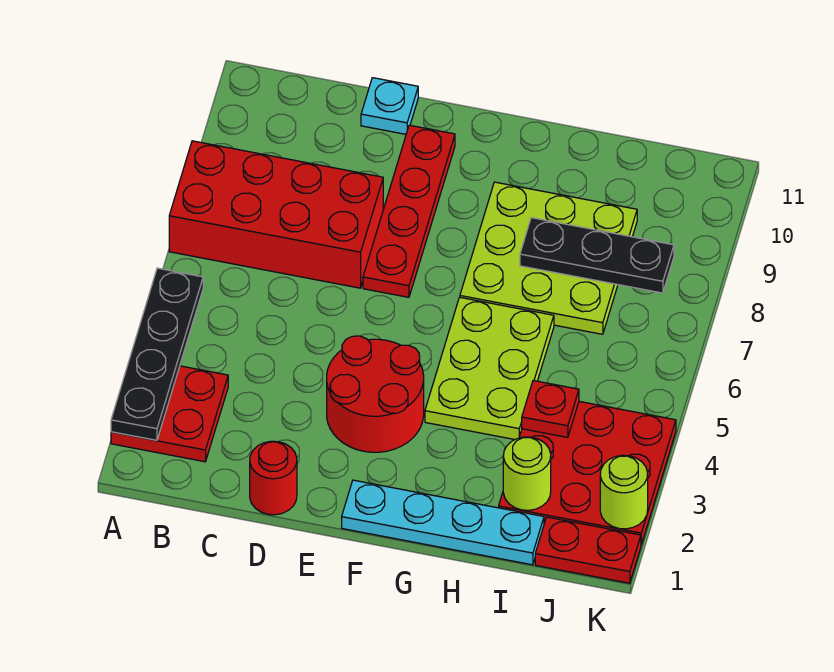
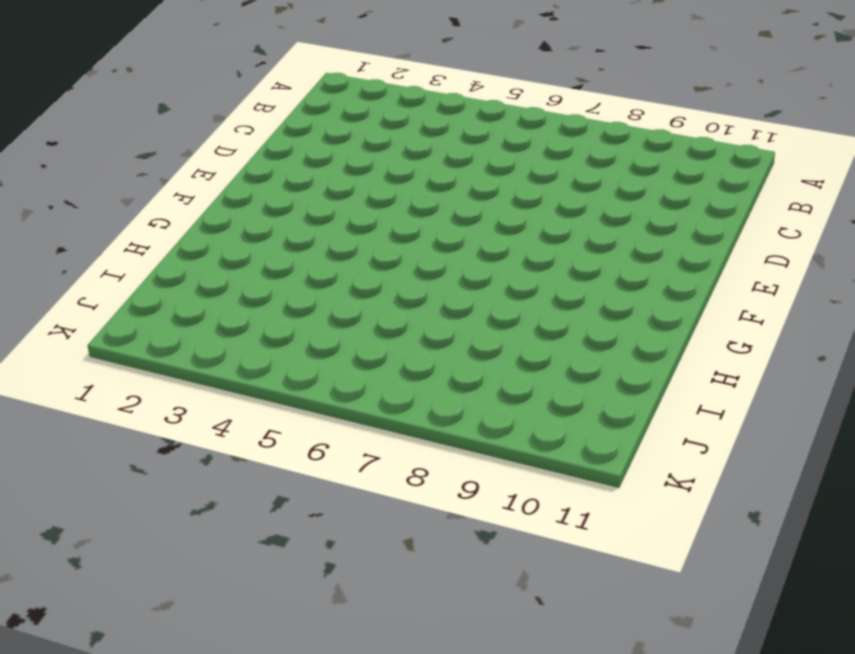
none -> red plate A2:B3 level 1
none -> red brick A7:D8 level 1
none -> red round brick D1 level 1

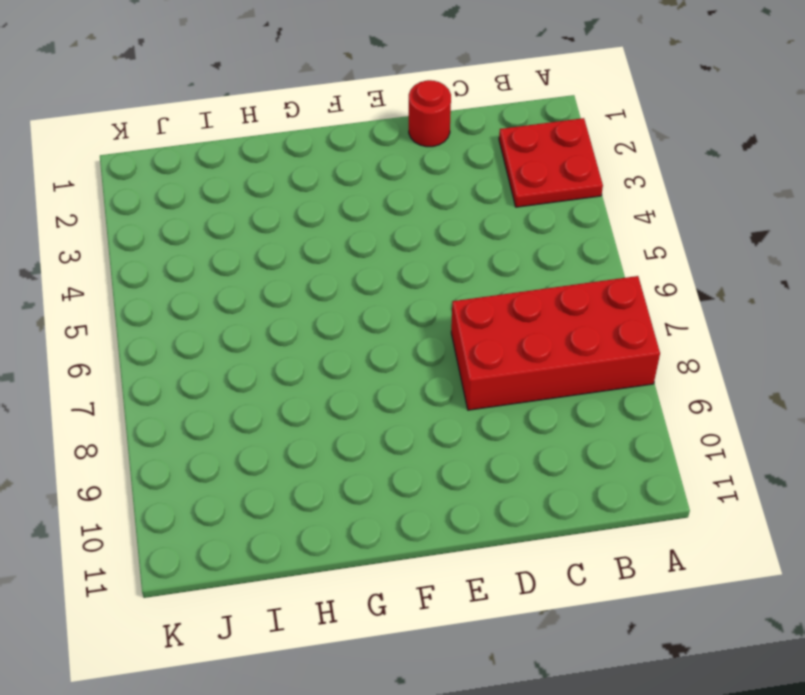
none -> cyan plate D11 level 1
none -> red round brick E3:F4 level 1
none -> red plate E7:E10 level 1

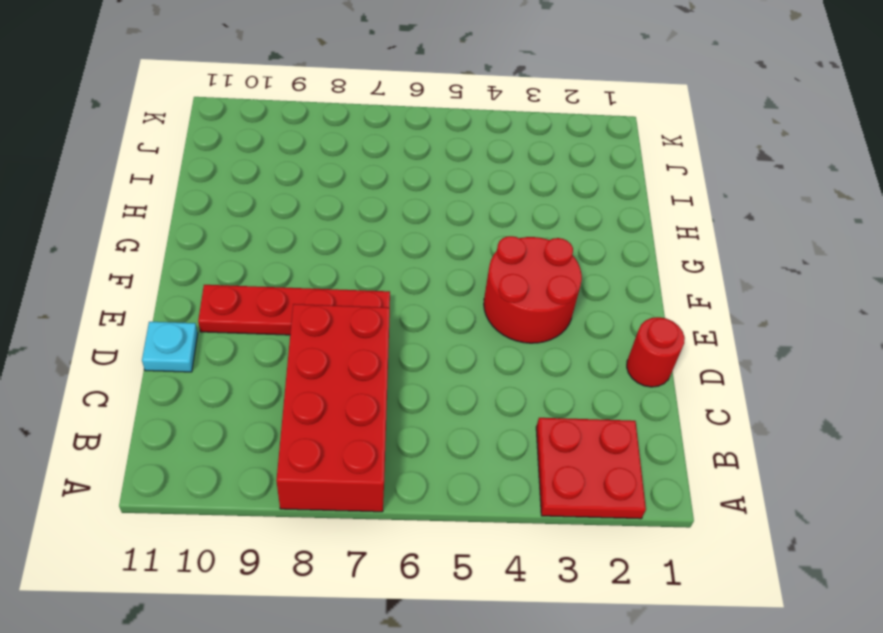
none -> cyan plate F1:I1 level 1
none -> lime plate G4:H6 level 1
none -> lime plate G7:I9 level 1

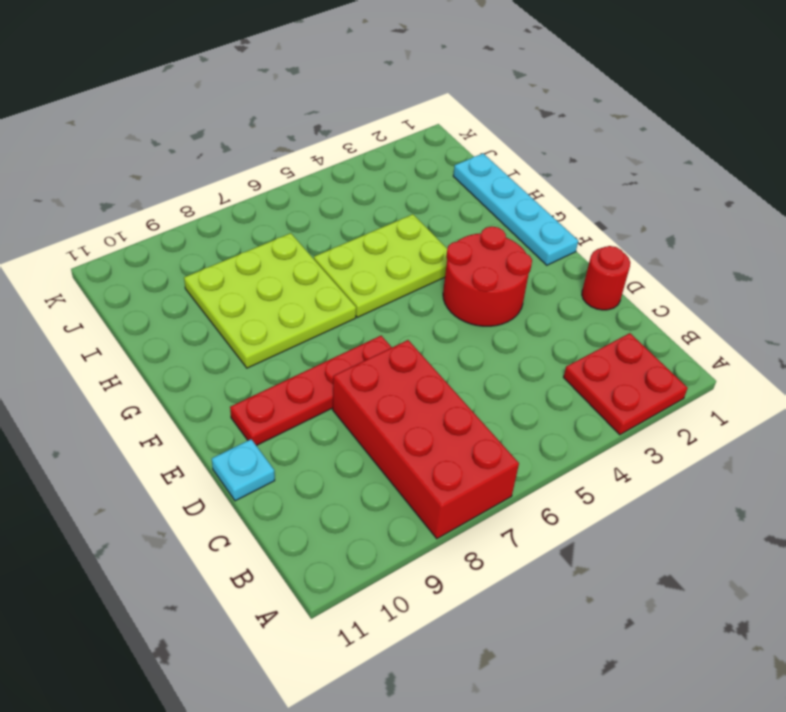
none -> red plate I2:K4 level 1
none -> red plate J1:K1 level 1
none -> black plate A2:A5 level 2

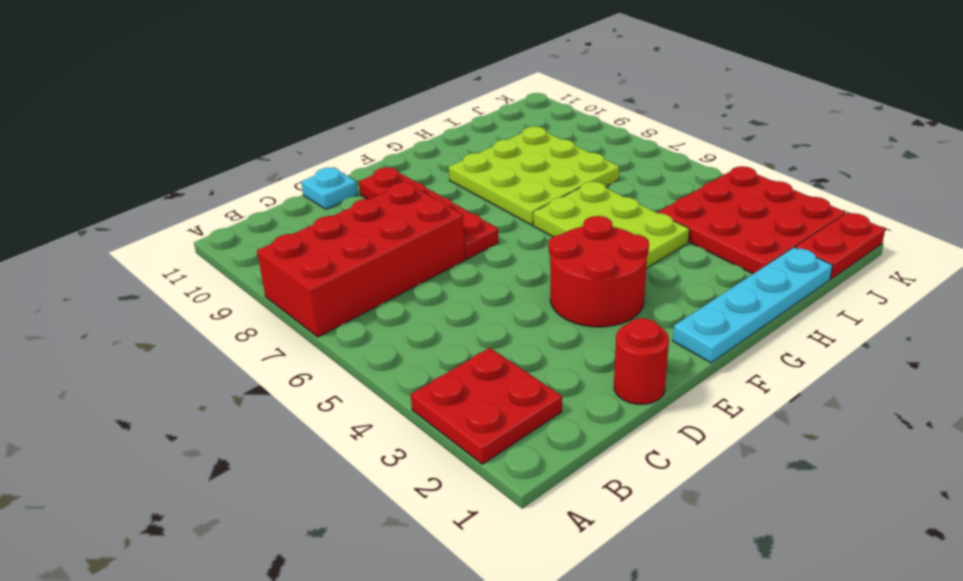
none -> black plate A2:A5 level 2
none -> black plate H8:J8 level 2
none -> lime round brick I2 level 2

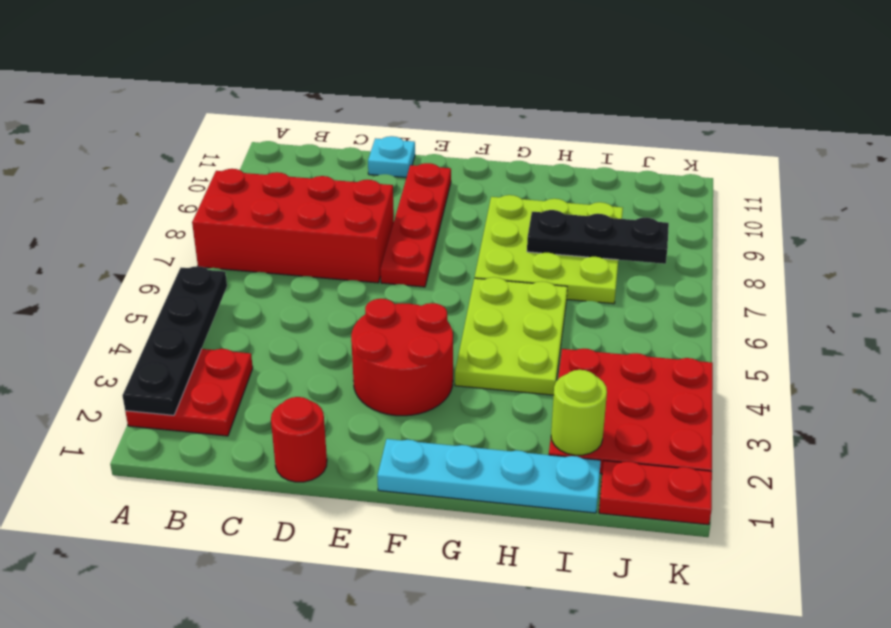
none -> red plate I4 level 2
none -> lime round brick K2 level 2

